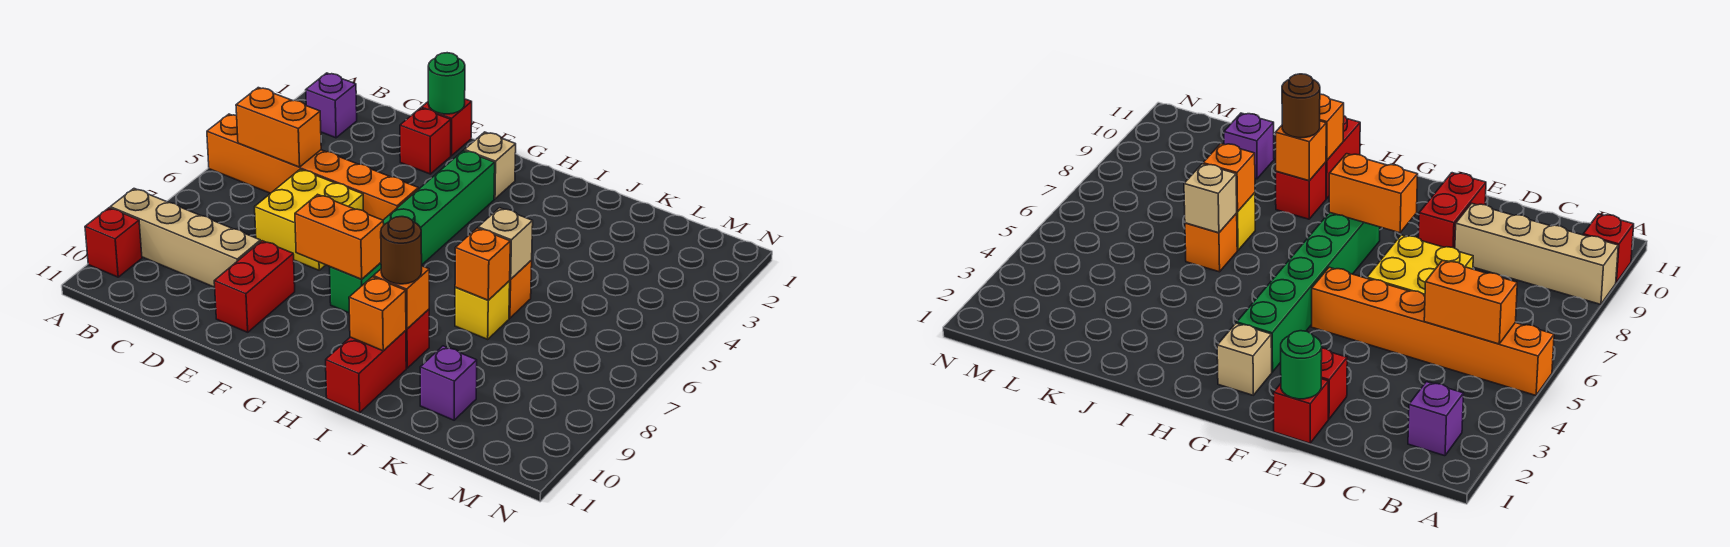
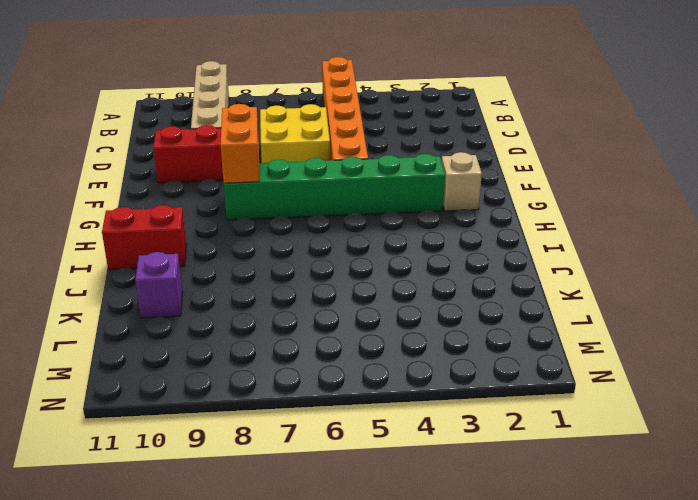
none -> red brick A10 level 1
none -> purple brick B2 level 1
none -> red brick E1 level 1

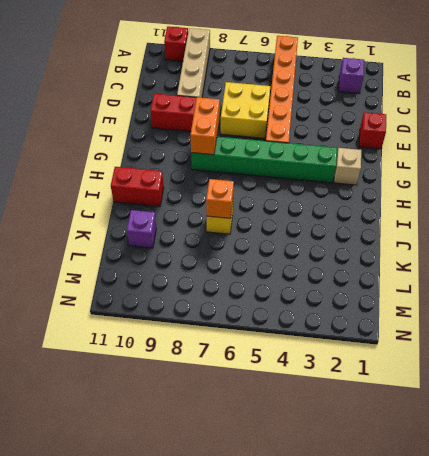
none -> red brick E2 level 1
none -> red brick I9 level 1
none -> orange brick J6 level 1

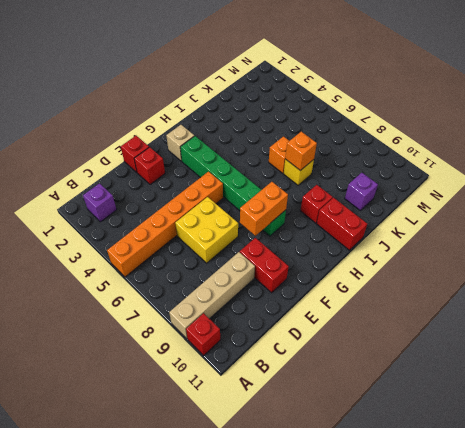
none -> orange brick B5:C5 level 2
none -> green round brick E1 level 2
none -> orange brick I9 level 2

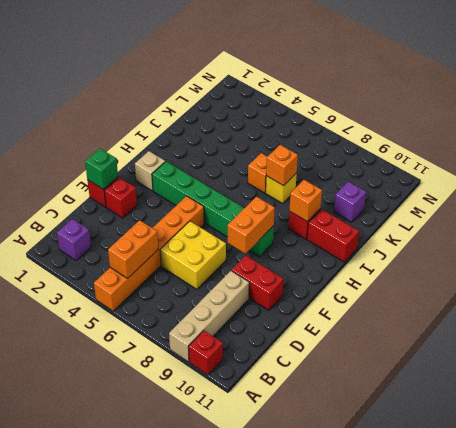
green brick E1 level 2 -> green round brick E1 level 2
none -> orange brick I10 level 2
none -> tan brick J6 level 2
none -> brown round brick I9 level 3

